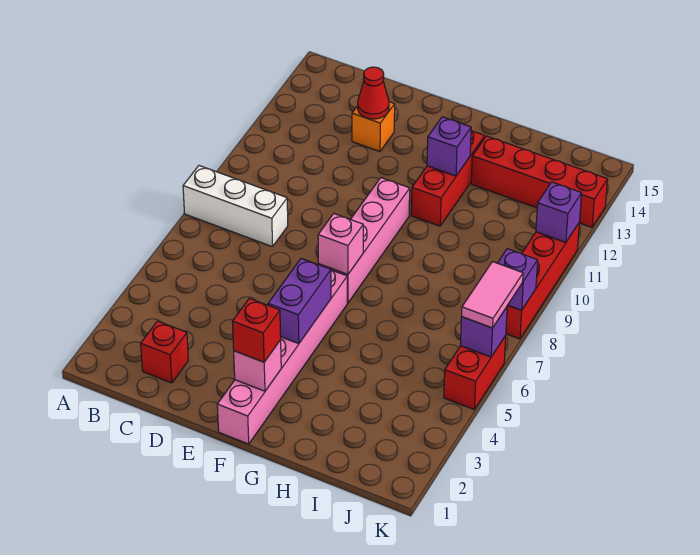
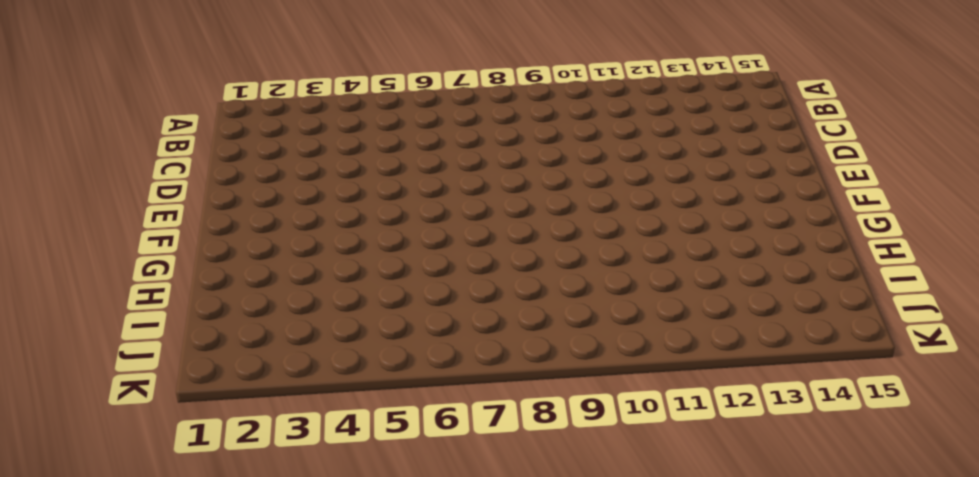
none -> white brick A8:C8 level 1
none -> red brick C2 level 1
none -> orange brick D13 level 1

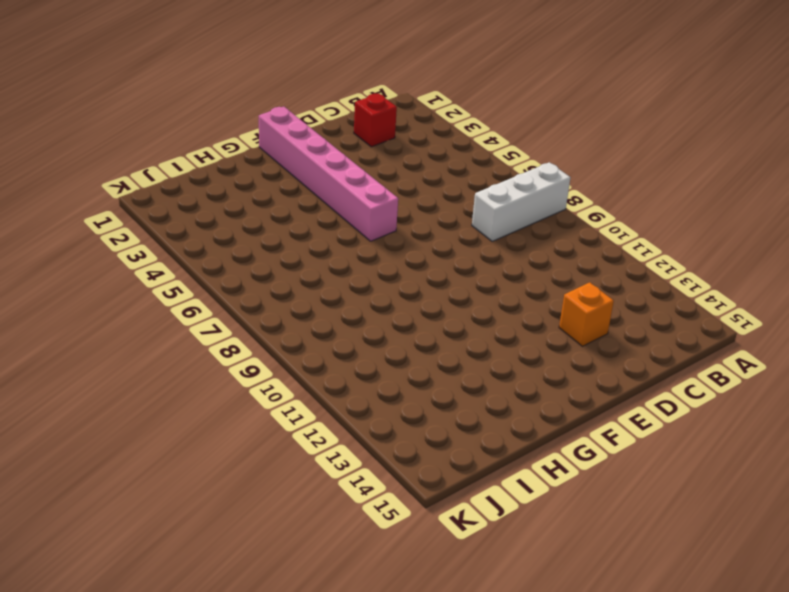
none -> pink brick F7:F10 level 1
none -> red brick G11:G13 level 1
none -> red brick H13:K13 level 1

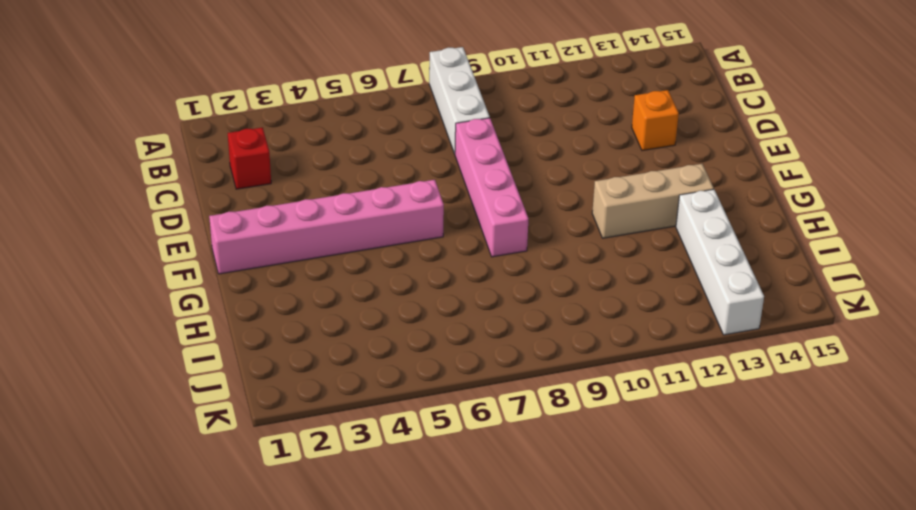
pink brick D8:G8 level 1 -> pink brick F7:F10 level 1
tan brick G11:G13 level 1 -> red brick G11:G13 level 1
white brick H13:K13 level 1 -> red brick H13:K13 level 1
none -> red brick K5:K6 level 1
none -> red brick K8:K11 level 1
none -> red cone D13 level 2

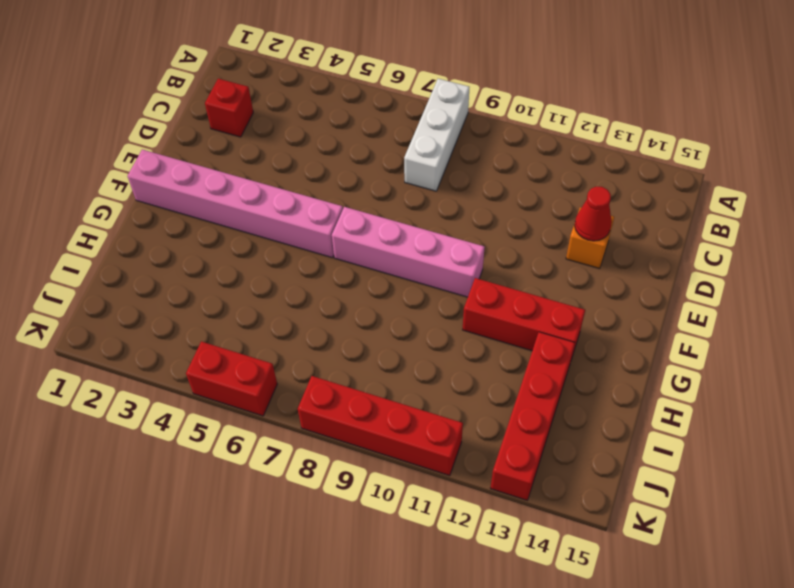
none -> pink brick F2 level 2
none -> purple brick F4:F5 level 2
none -> pink brick F7 level 2

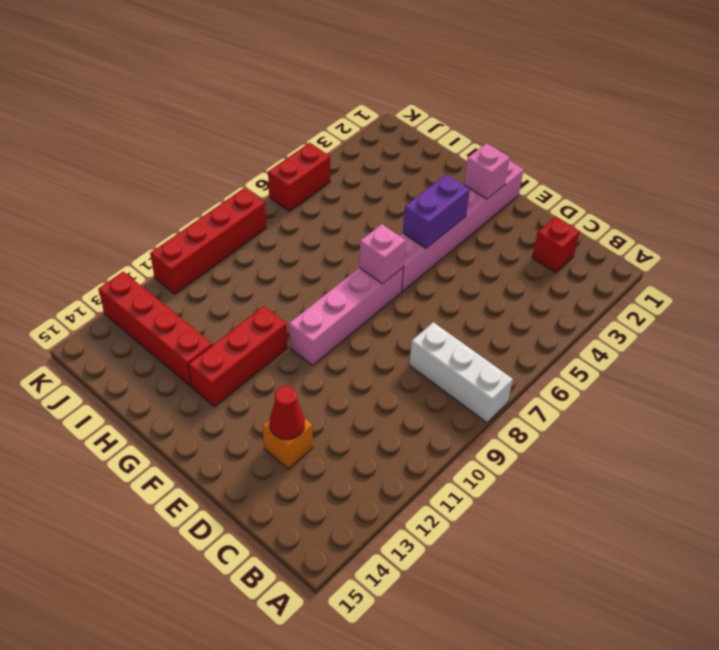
none -> purple brick G12 level 2
none -> purple brick K6 level 2
none -> purple brick K8 level 2

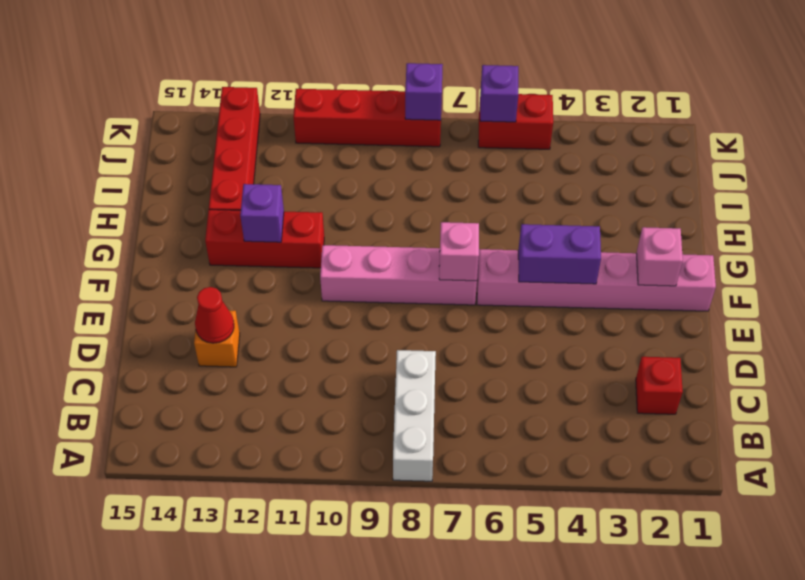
none -> purple brick K11 level 2
none -> red brick F2 level 3
none -> pink tile K6:K7 level 3

